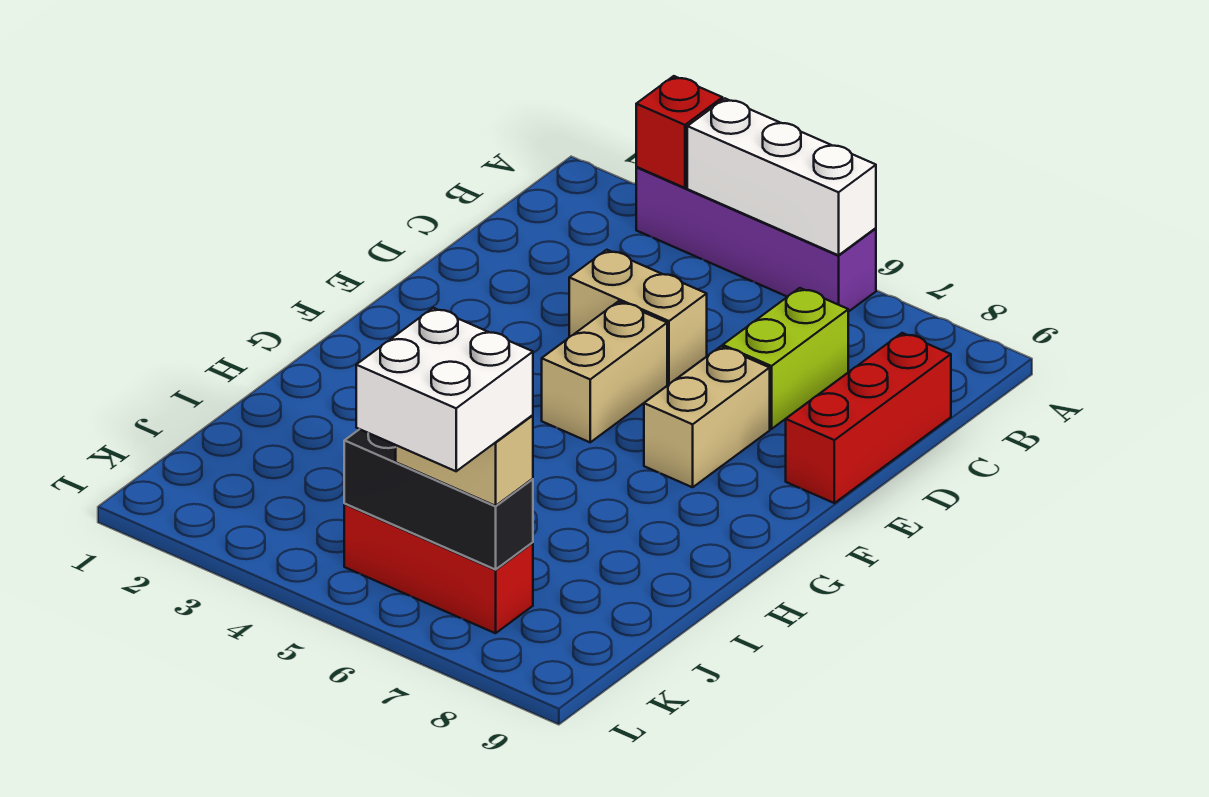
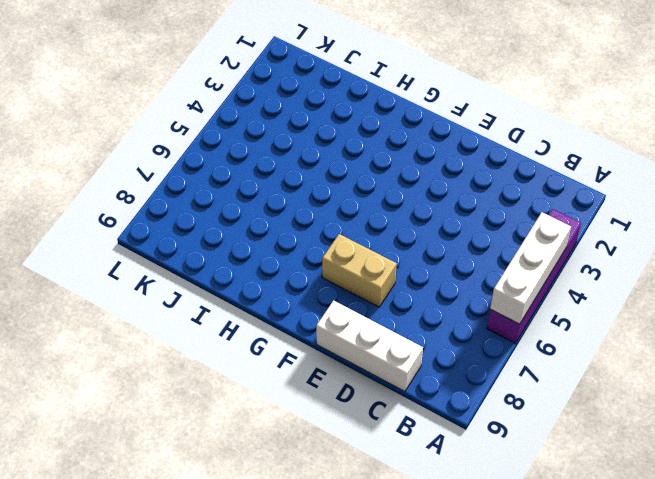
white brick C9:E9 level 1 -> red brick C9:E9 level 1
none -> lime brick C7:D7 level 1
none -> tan brick D4:D5 level 1
none -> tan brick E5:F5 level 1

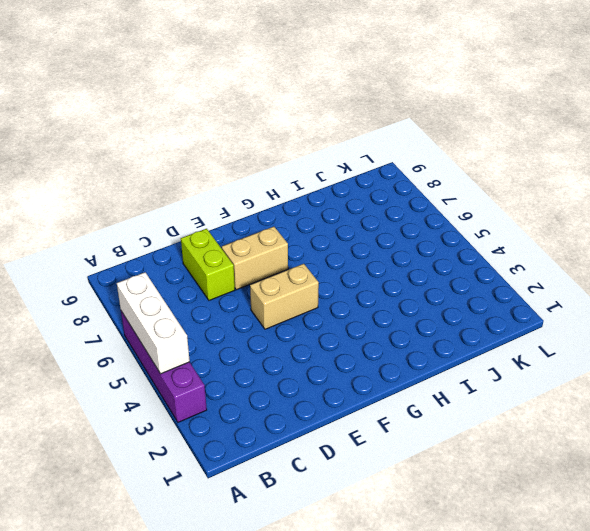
lime brick D7:D8 level 1 -> lime brick C7:D7 level 1
none -> red brick C9:E9 level 1
none -> tan brick D4:D5 level 1
none -> red brick K5:K7 level 1

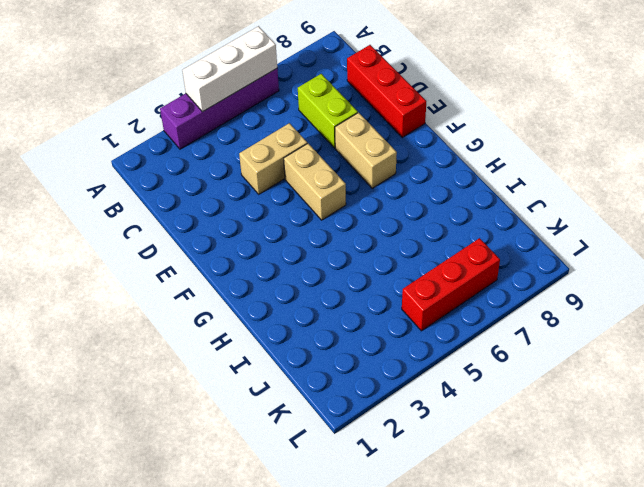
none -> red brick A3 level 2
none -> black brick K5:K7 level 2
none -> tan brick K6:K7 level 3

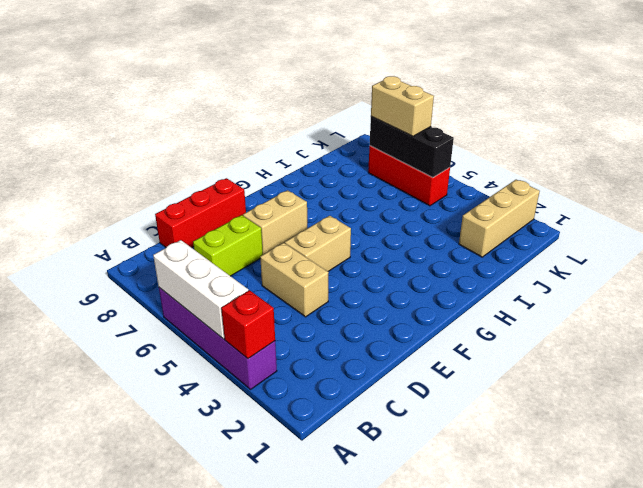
tan brick J2:L2 level 1 -> none
none -> white brick K6:L7 level 4

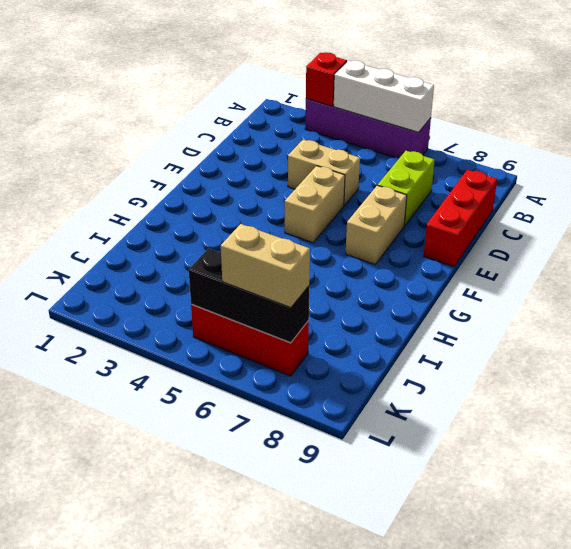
none -> white brick K6:L7 level 4

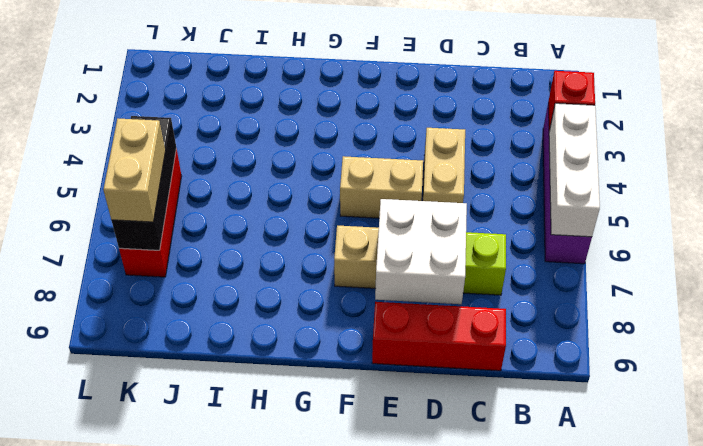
white brick D7:E8 level 2 -> white brick K6:L7 level 4

